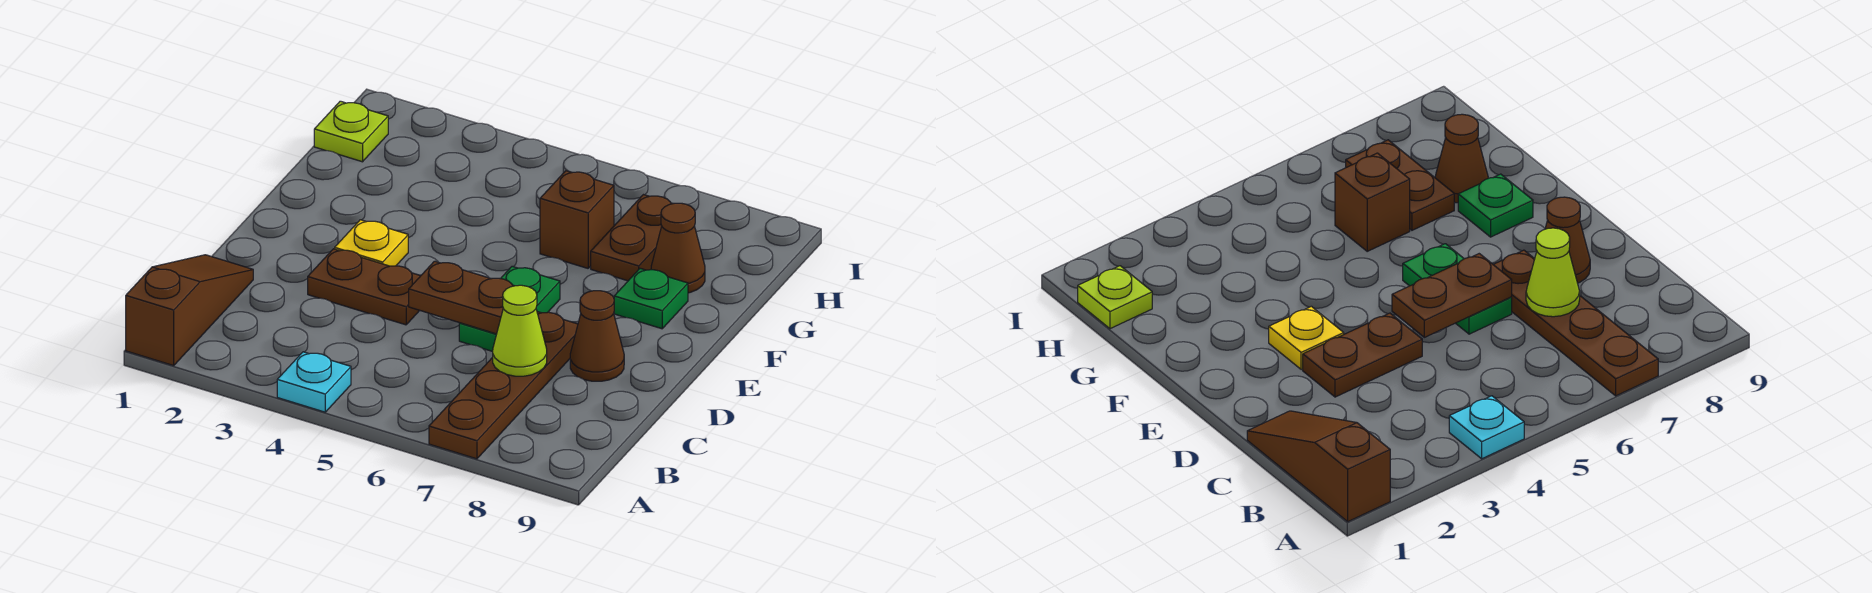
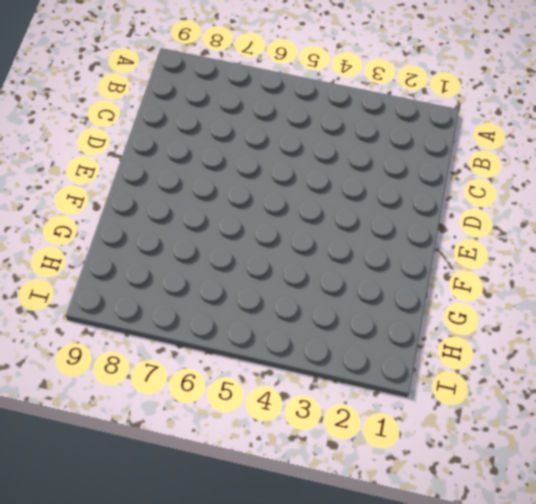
none -> brown slope A1:C1 level 1 top A
none -> cyan plate A4 level 1
none -> brown plate A7:D7 level 1

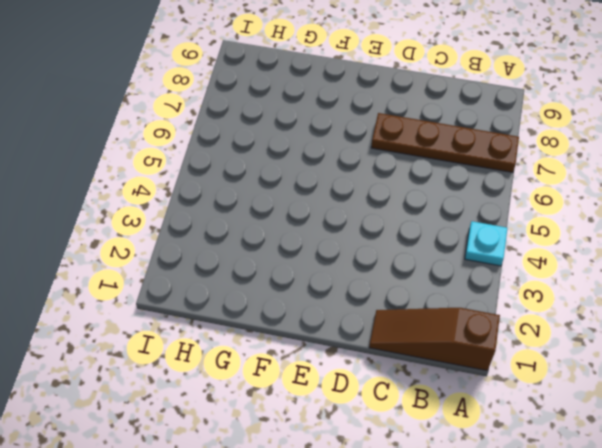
none -> brown plate D3:D4 level 1
none -> green plate D6:E6 level 1
none -> brown cone D8 level 1

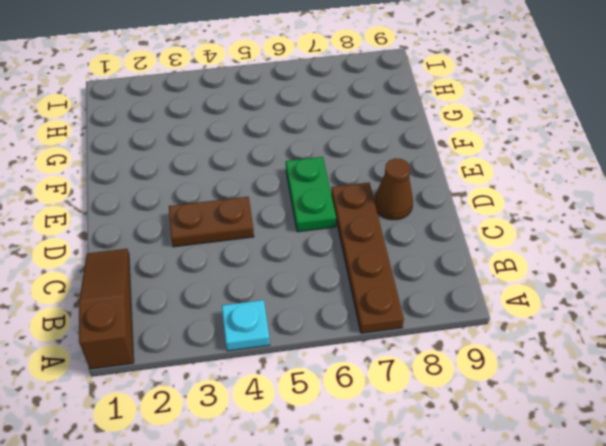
none -> yellow plate E3 level 1
none -> green plate F8 level 1
none -> brown brick G6 level 1

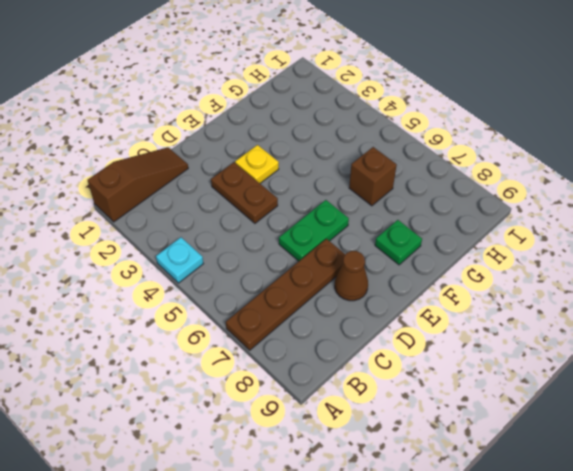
none -> brown plate G7:H7 level 1
none -> brown cone G8 level 1
none -> lime plate H1 level 1

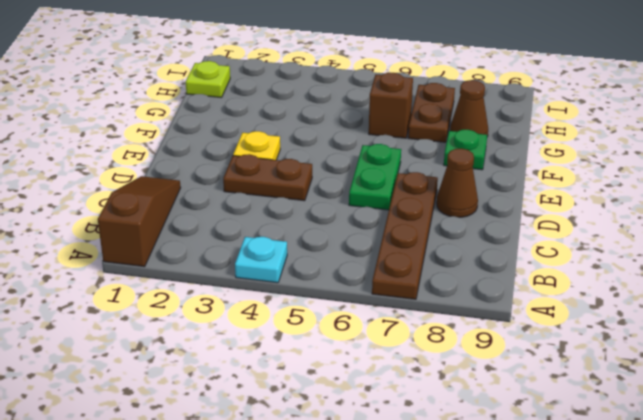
none -> lime cone C7 level 2
none -> brown plate D5:D6 level 2

